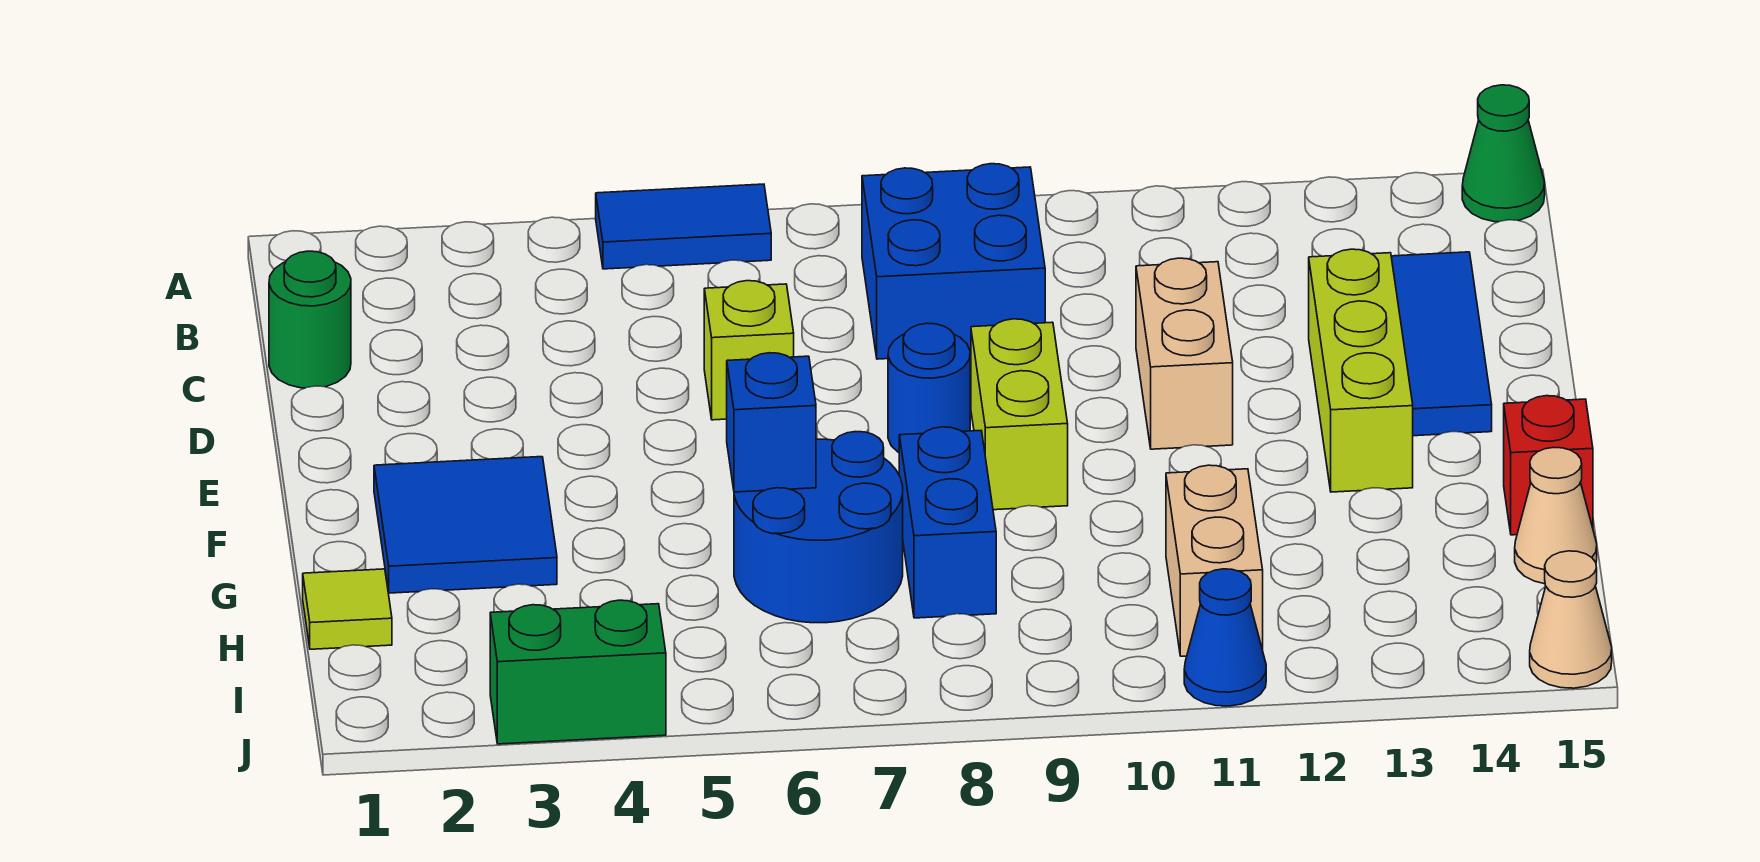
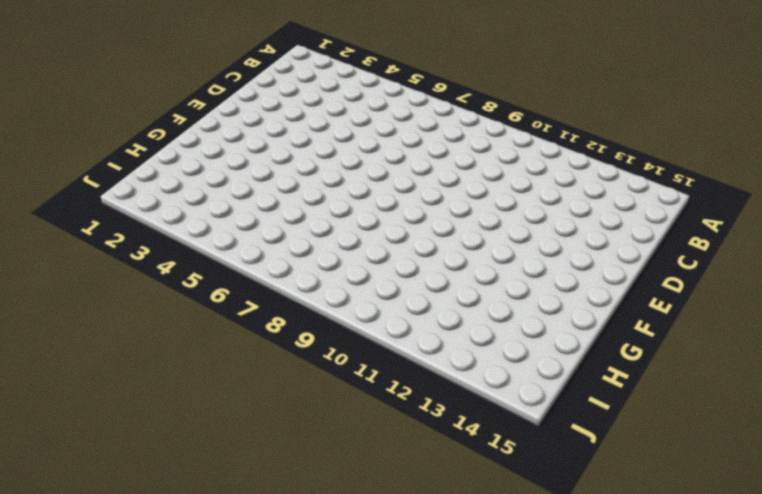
none -> blue tile A5:A6 level 1
none -> green cone A15 level 1
none -> blue brick B8:C9 level 1

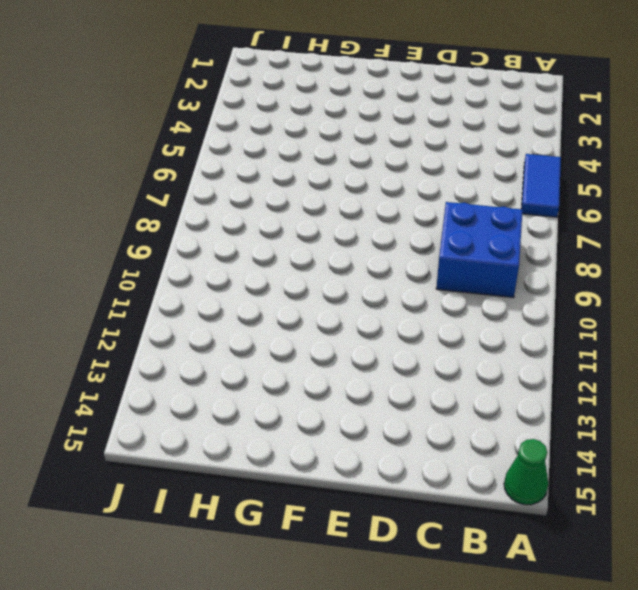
none -> green round brick C1 level 1
none -> blue tile C14:E14 level 1
none -> lime brick D6 level 1

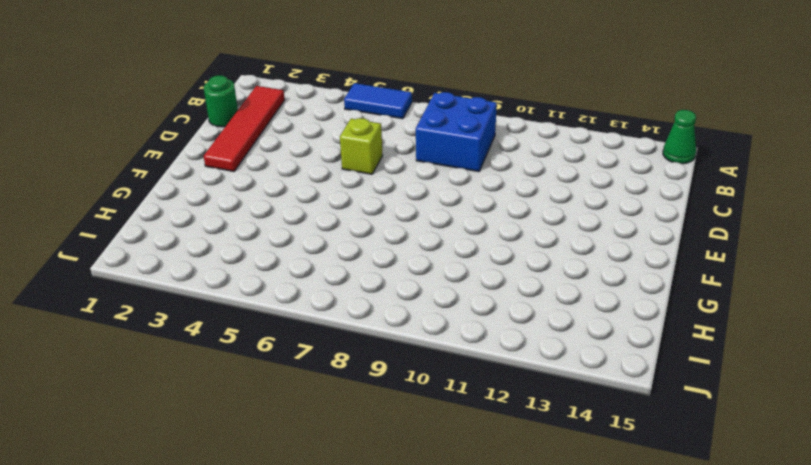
red tile B2:E2 level 1 -> none
none -> blue tile C14:E14 level 1
none -> tan brick D11:E11 level 1
none -> lime brick D13:F13 level 1

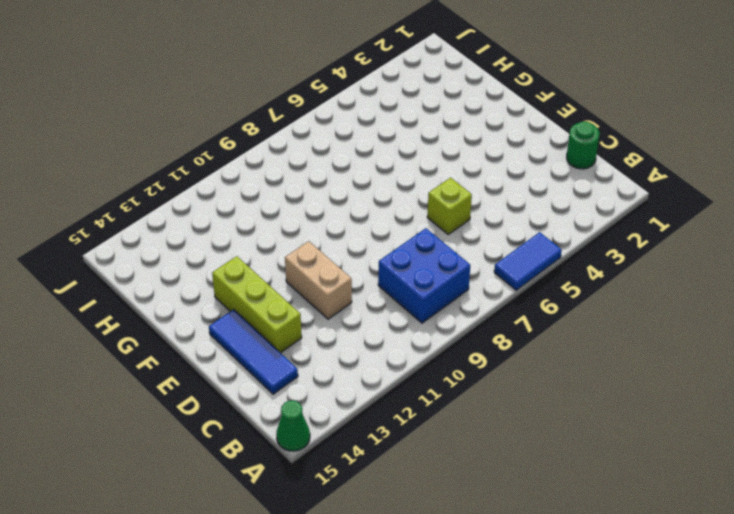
none -> blue round brick E8 level 1
none -> lime brick E9:F9 level 1
none -> blue tile F2:G3 level 1

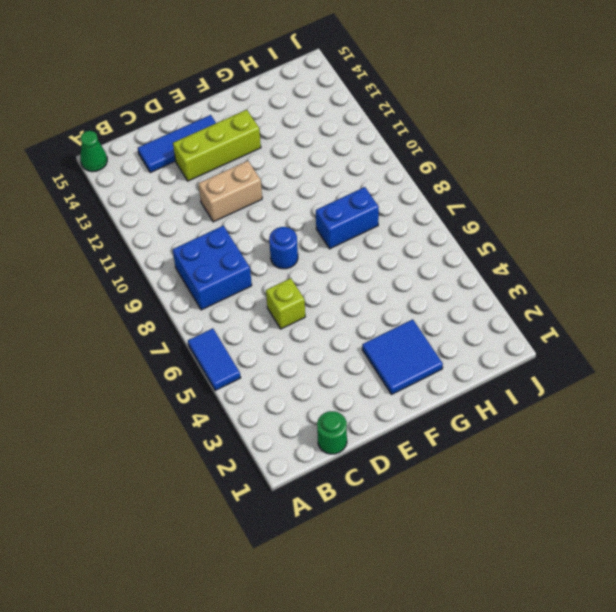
none -> lime brick E9:F9 level 1
none -> blue round brick G6:H7 level 1
none -> red brick G15 level 1

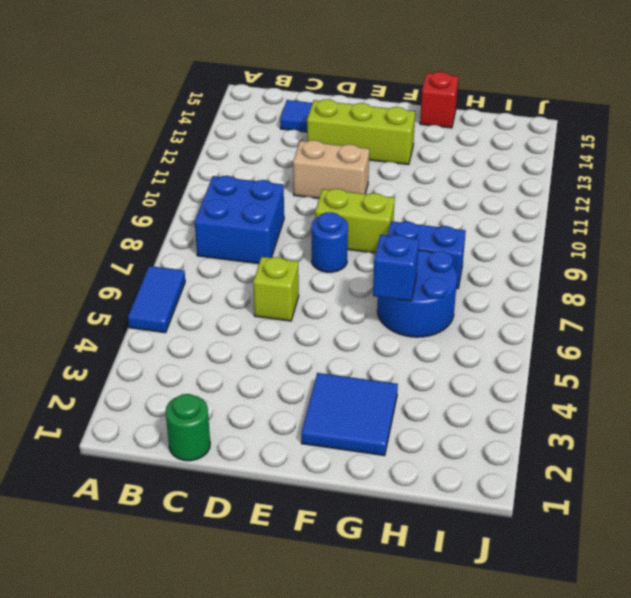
none -> green cone A15 level 1
none -> lime tile H1 level 1
none -> tan brick H11:I11 level 1

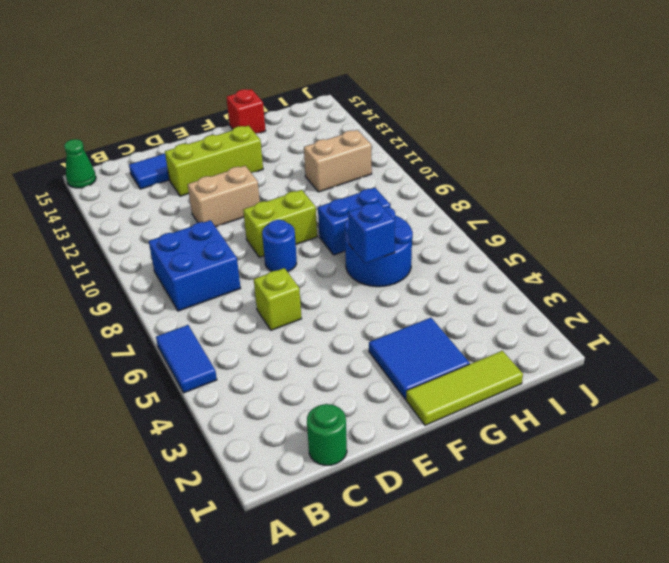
lime tile F1:H1 level 1 -> lime tile H1 level 1
none -> tan cone H15 level 1
none -> green brick J3:J4 level 1
none -> blue cone J11 level 1

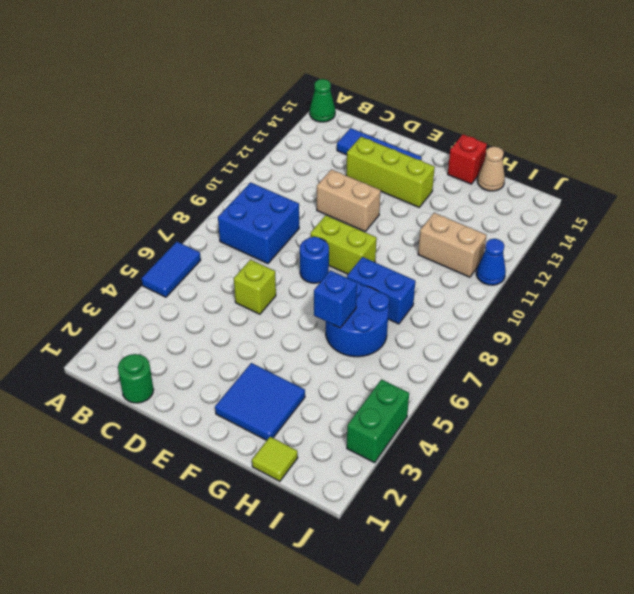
none -> tan cone J15 level 1

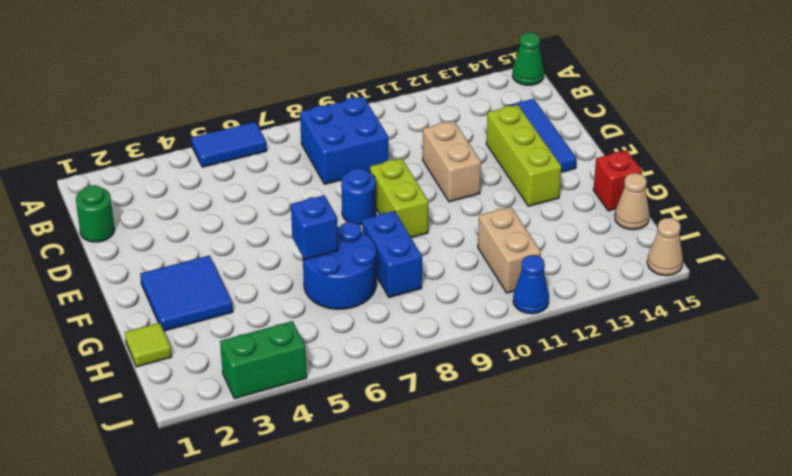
none -> lime brick D6 level 1

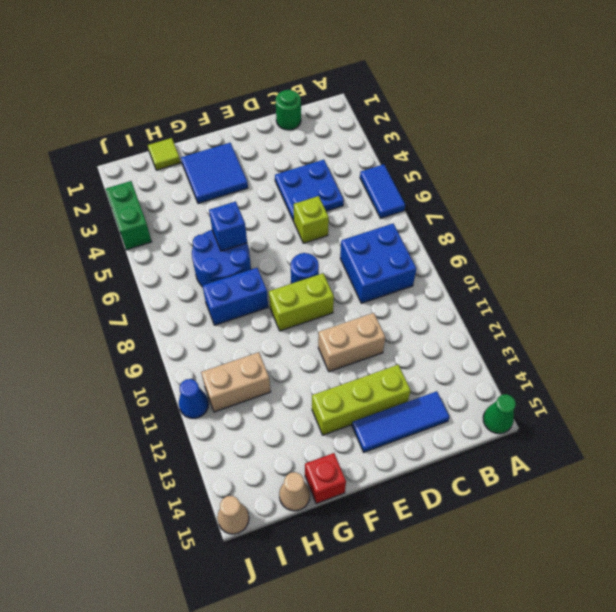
blue plate C4:D5 level 1 -> none

